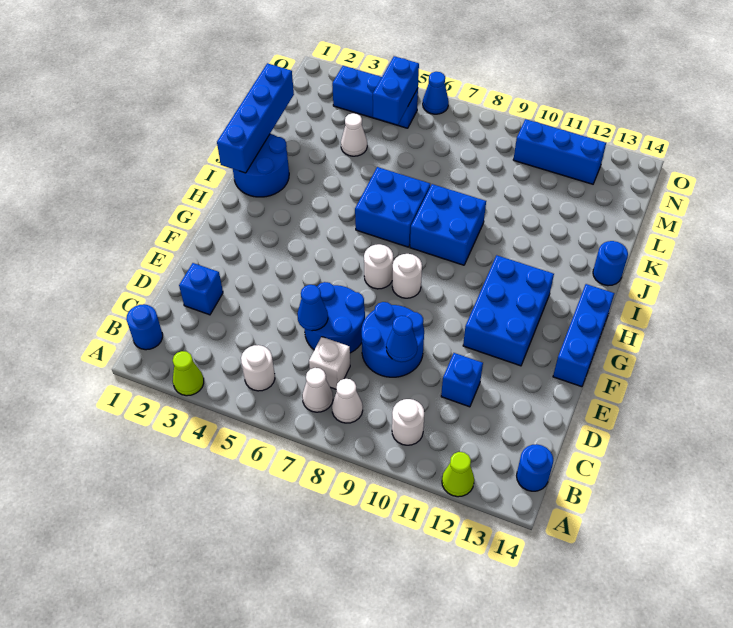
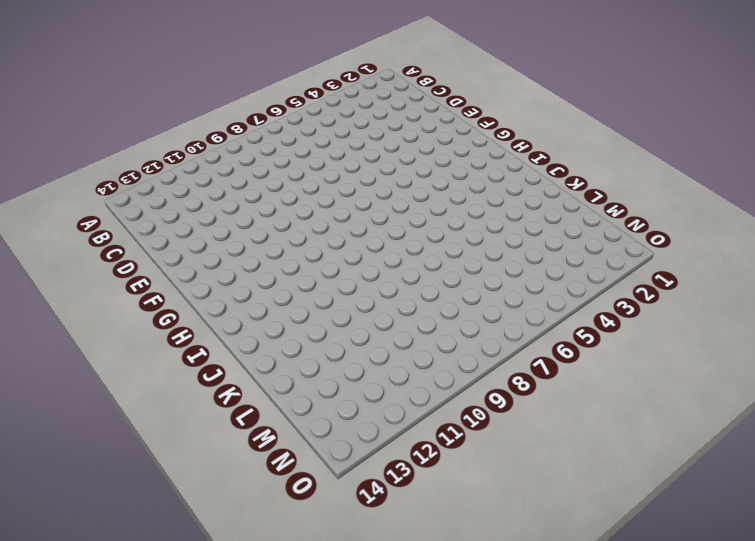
none -> lime cone A3 level 1
none -> lime cone A12 level 1
none -> blue round brick B1 level 1

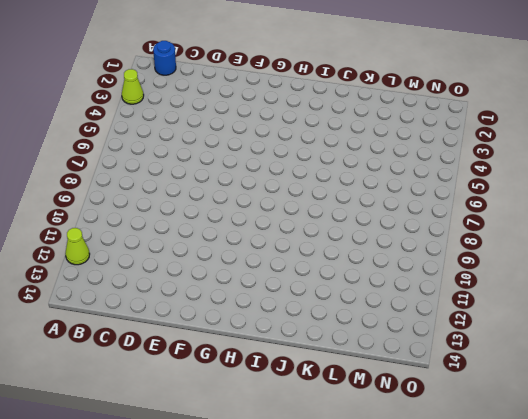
none -> white round brick B5 level 1
none -> white cone B7 level 1
none -> white cone B8 level 1

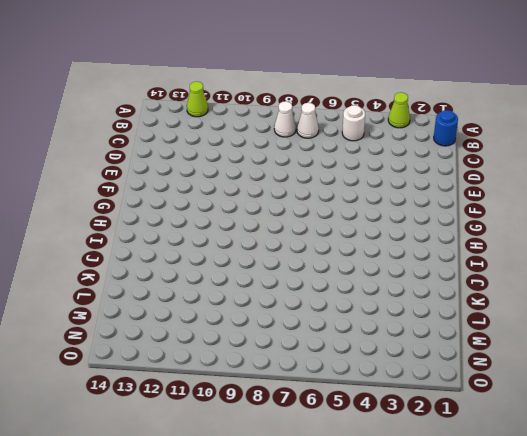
none -> white round brick B10 level 1
none -> blue round brick B14 level 1
none -> white brick C7 level 1

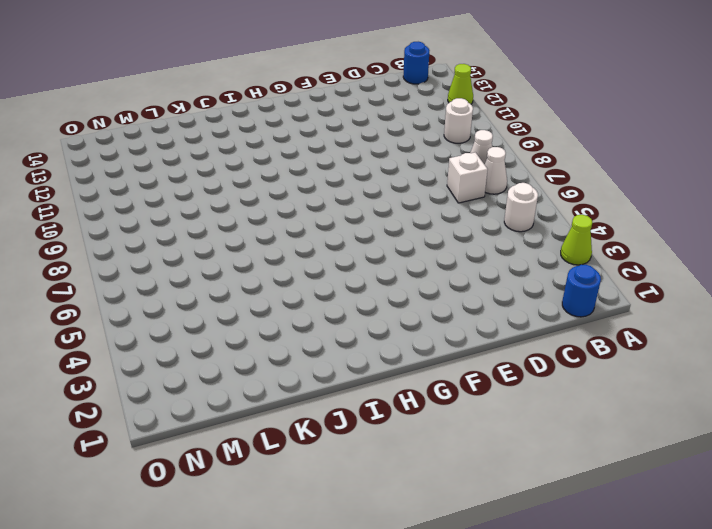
none -> blue brick D2 level 1
none -> blue round brick D6:E7 level 1
none -> blue round brick D8:E9 level 1

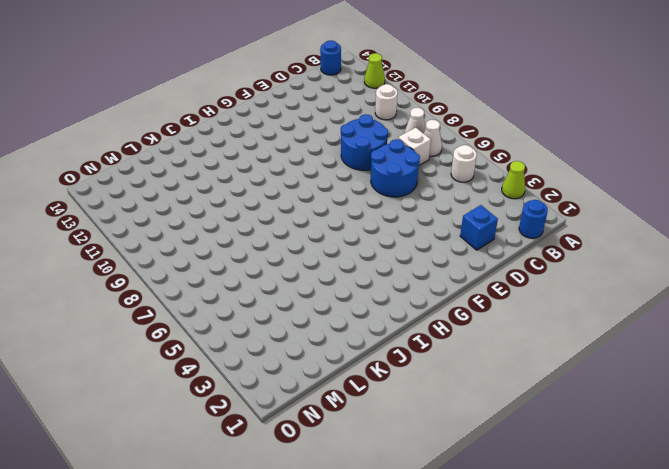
none -> blue brick D11 level 1
none -> blue brick F11:H12 level 1
none -> blue brick F14:H14 level 1

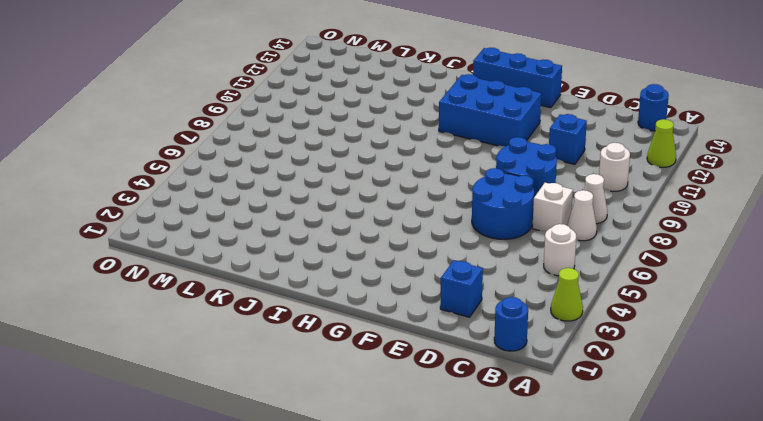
none -> white round brick G7 level 1
none -> white round brick G8 level 1
none -> blue round brick I1:J2 level 1

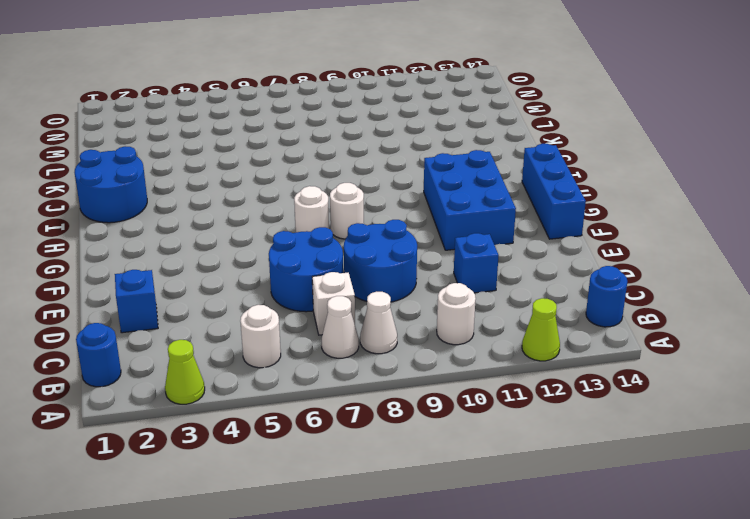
none -> blue brick I6:J7 level 1
none -> blue brick I8:J9 level 1
none -> blue round brick J14 level 1

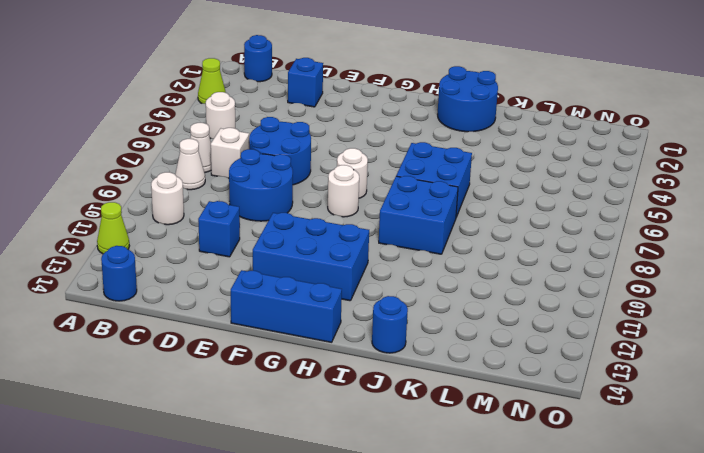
none -> white cone L4 level 1
none -> blue brick N3:N5 level 1
none -> blue brick N10:N12 level 1

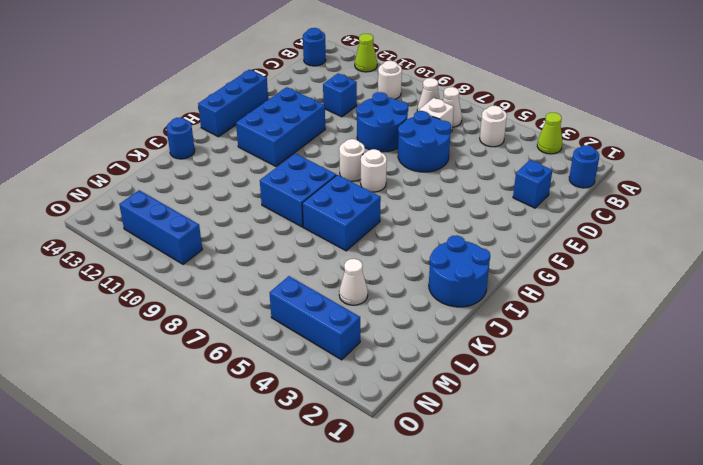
none -> blue cone O6 level 1
none -> blue cone D6 level 2
none -> blue cone D9 level 2

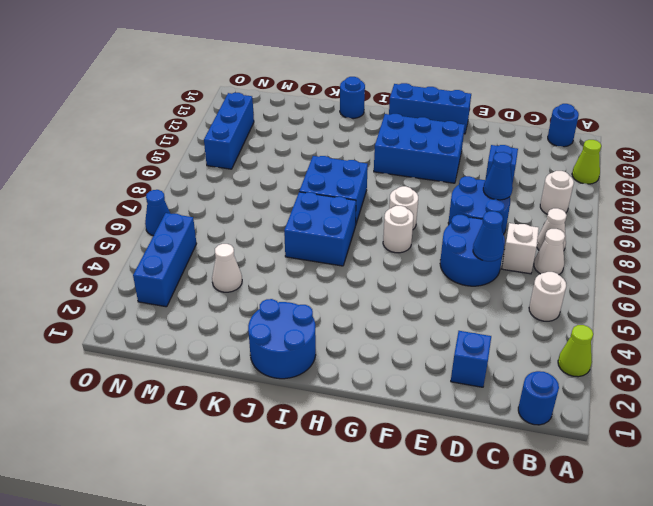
none -> blue brick I1:L1 level 2
none -> blue brick M5:N5 level 2

